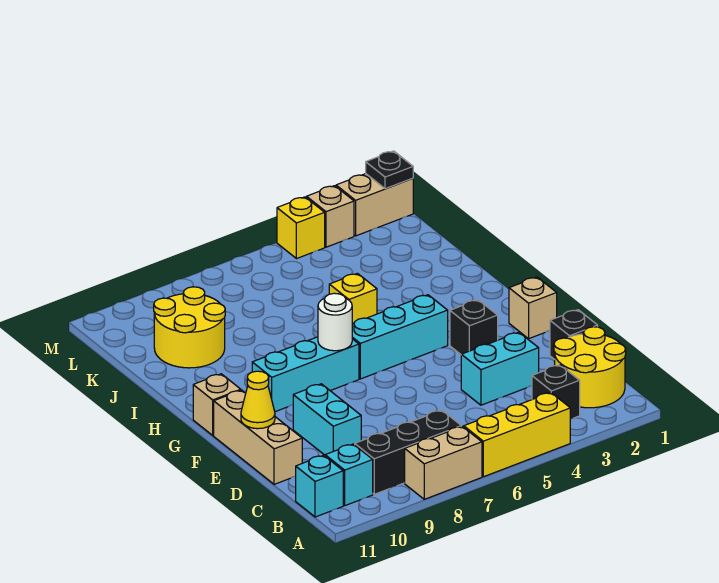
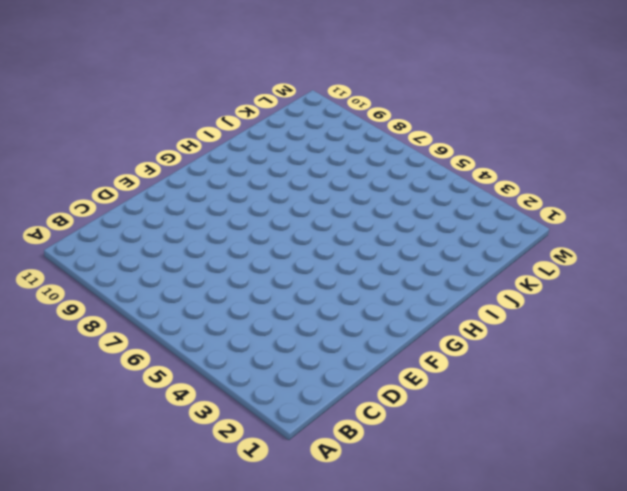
none -> yellow brick A4:A6 level 1
none -> tan brick A7:A8 level 1
none -> yellow round brick B1:C2 level 1

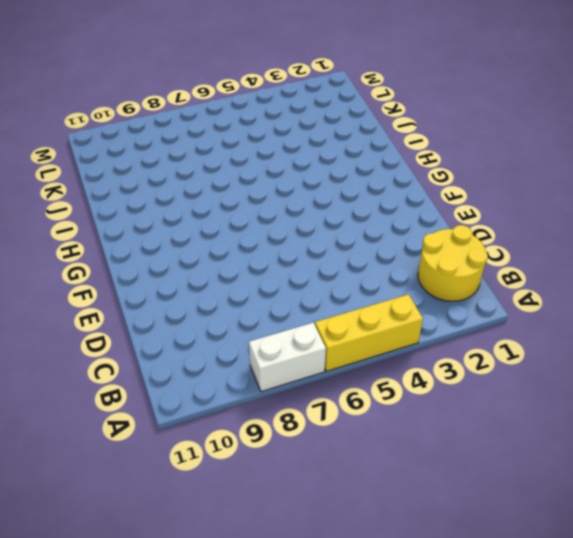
white brick A7:A8 level 1 -> tan brick A7:A8 level 1
none -> black brick B3 level 1
none -> black brick B7:B9 level 1
none -> cyan brick B10 level 1

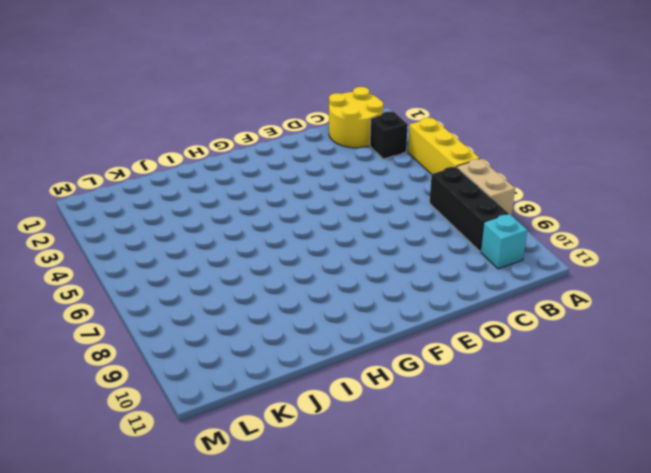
none -> cyan brick B11 level 1
none -> black brick D1 level 1
none -> cyan brick D3:D4 level 1

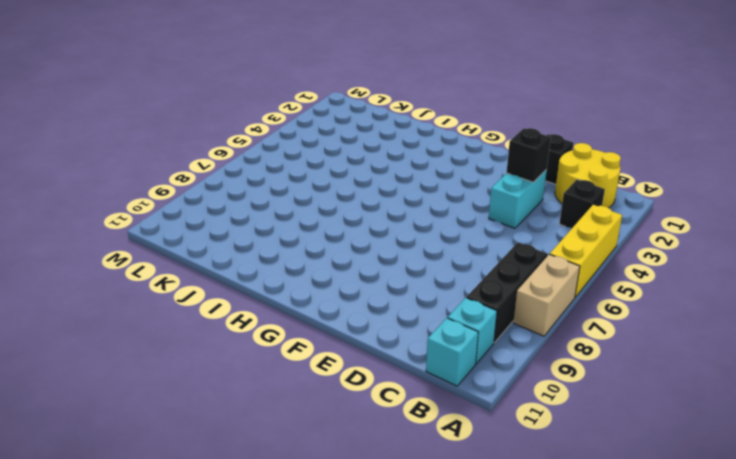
black brick D3 level 2 -> black brick F3 level 1
none -> cyan brick D9:E9 level 1
none -> tan brick D11:F11 level 1
none -> tan brick F1 level 1

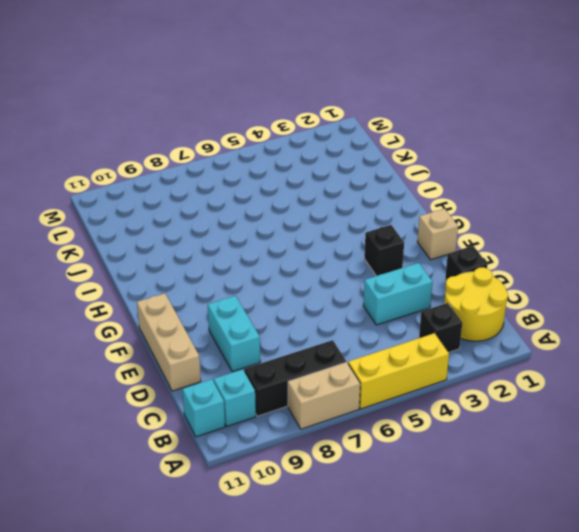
none -> cyan brick G4:G6 level 1
none -> cyan brick G7:G9 level 1
none -> tan brick G11 level 1

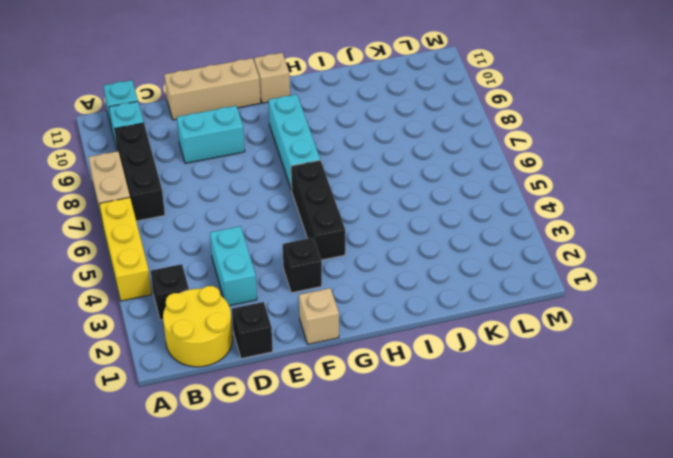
black brick G4:G6 level 1 -> cyan brick G4:G6 level 1
none -> yellow brick I5 level 1
none -> yellow round brick J9:K10 level 1
none -> tan brick M1:M2 level 1

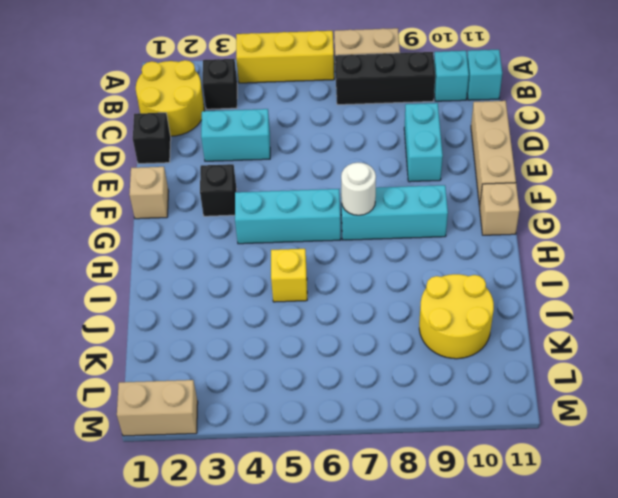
none -> tan brick M3 level 1
none -> yellow brick M4 level 1
none -> yellow cone E11 level 2

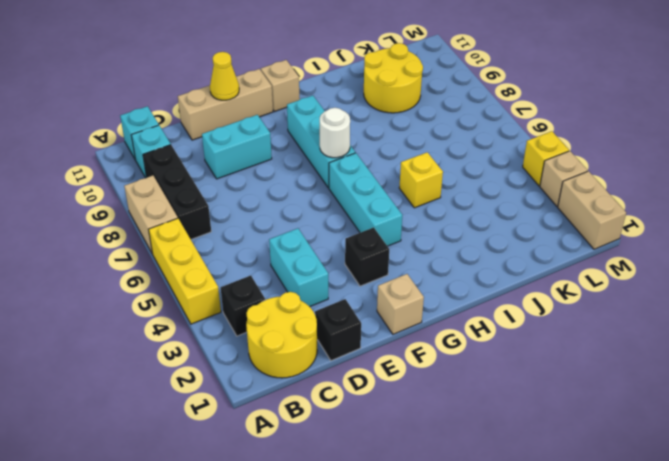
none -> black plate M1 level 2

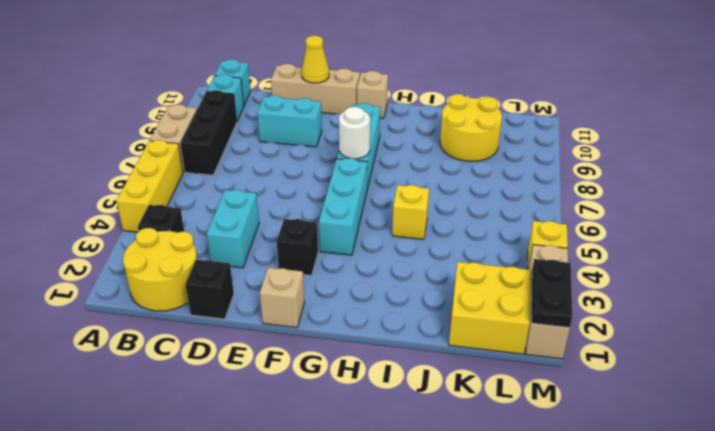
yellow brick K1:L2 level 1 -> none
black plate M1:M2 level 2 -> black plate M1 level 2

